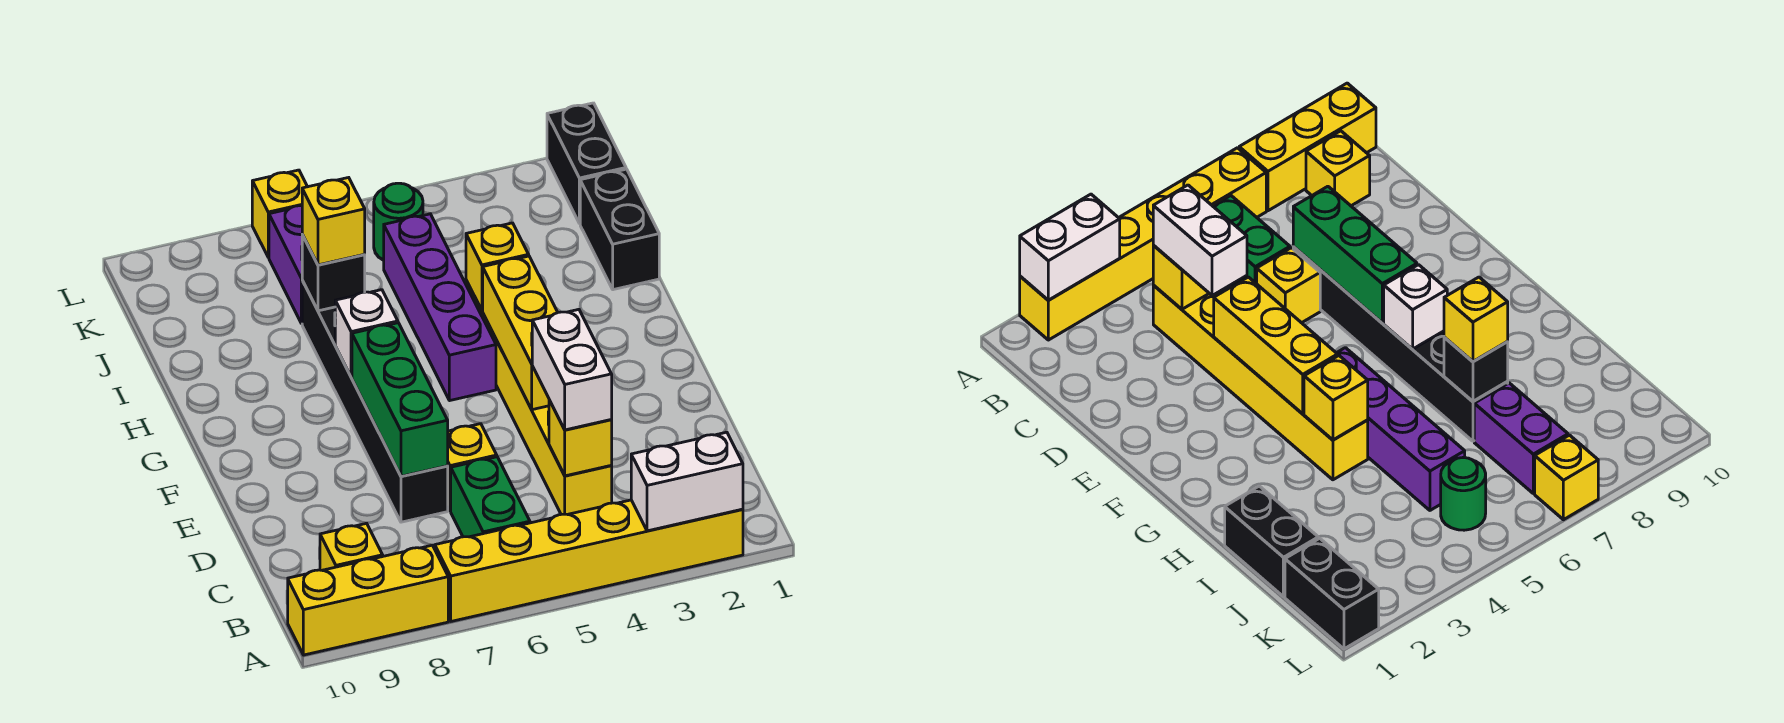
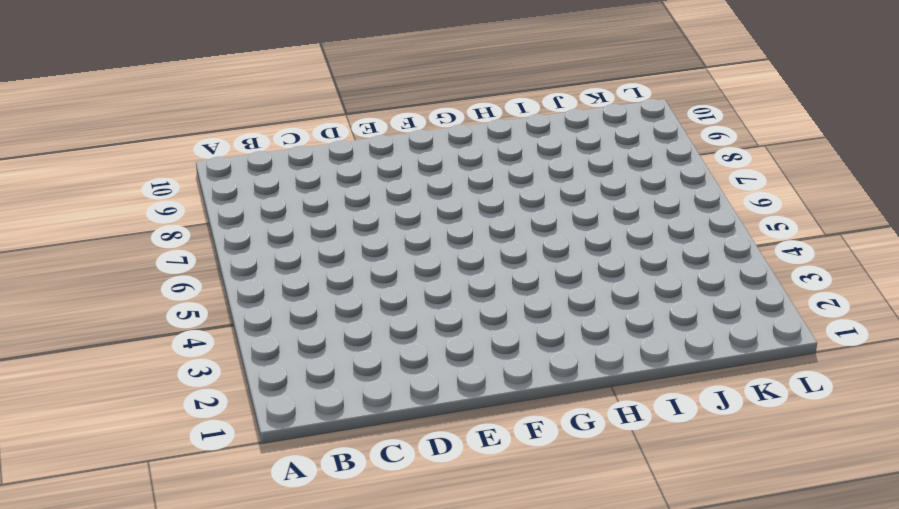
none -> yellow brick A2:A7 level 1
none -> yellow brick A8:A10 level 1
none -> green brick B6:C6 level 1

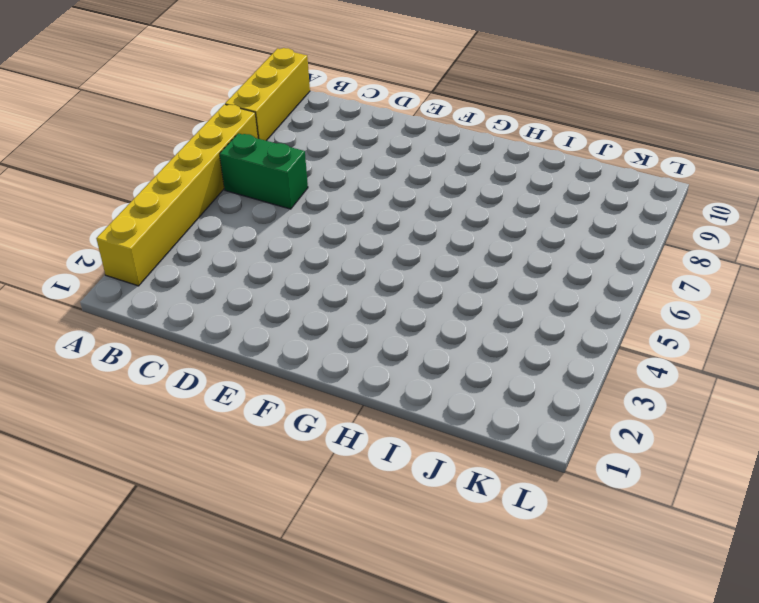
none -> yellow brick B9 level 1
none -> yellow brick C4:H4 level 1
none -> yellow brick D6 level 1

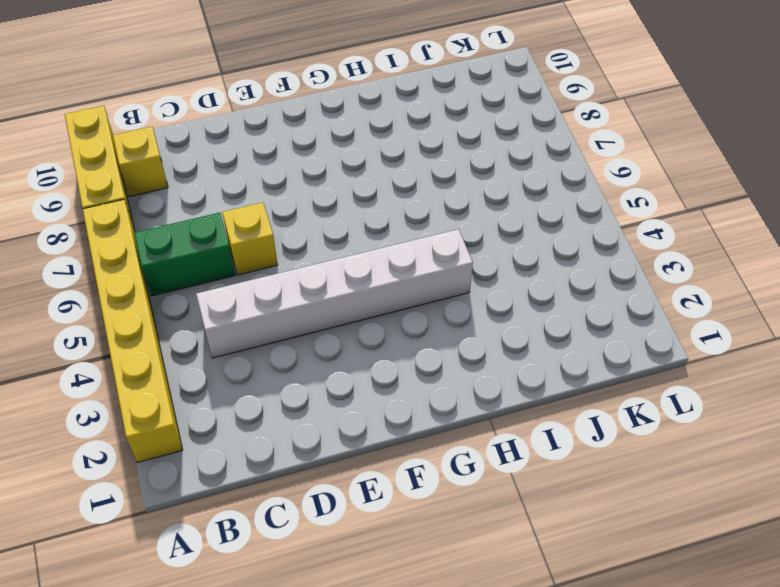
white brick C4:H4 level 1 -> yellow brick C4:H4 level 1
none -> black brick D7:I7 level 1
none -> purple brick G5:J5 level 1
none -> black brick I1:J1 level 1

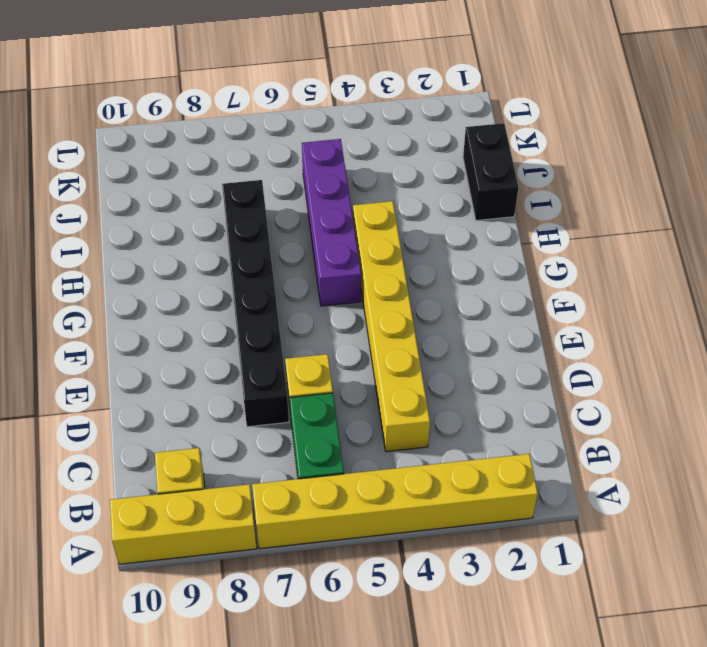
none -> purple brick J7:K7 level 1
none -> black brick K1:L1 level 1
none -> green round brick K5 level 1

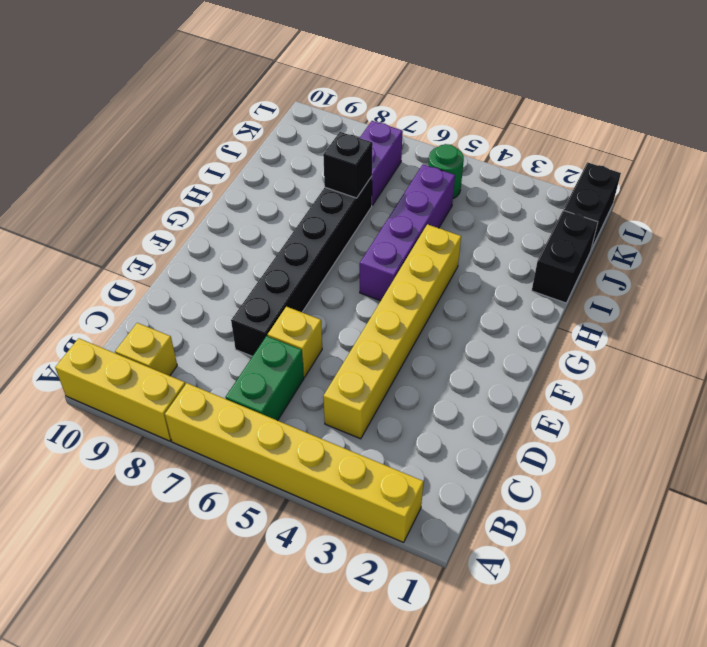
none -> yellow brick L7 level 1
none -> white brick A2:A3 level 2
none -> yellow brick C4 level 2

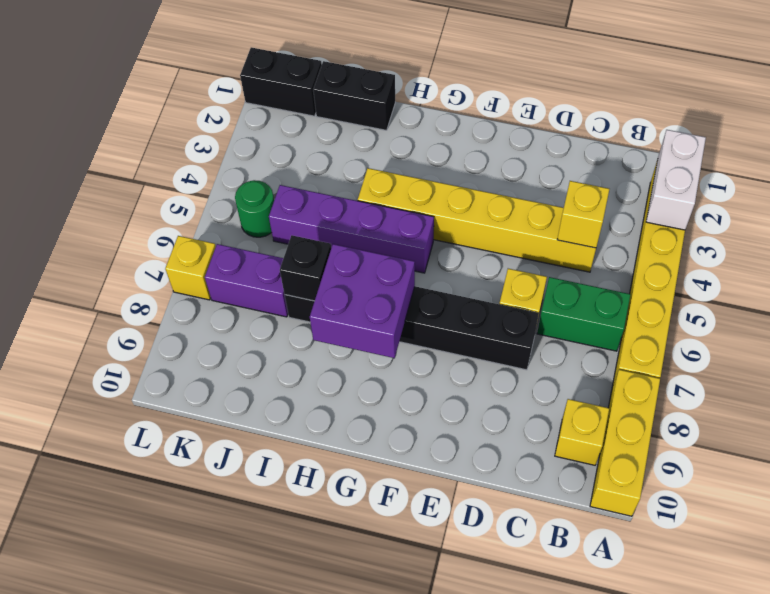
purple brick G7:H8 level 2 -> white brick G7 level 2
none -> green brick D7:F7 level 2
none -> yellow brick E4:G4 level 2
none -> yellow brick H4 level 2

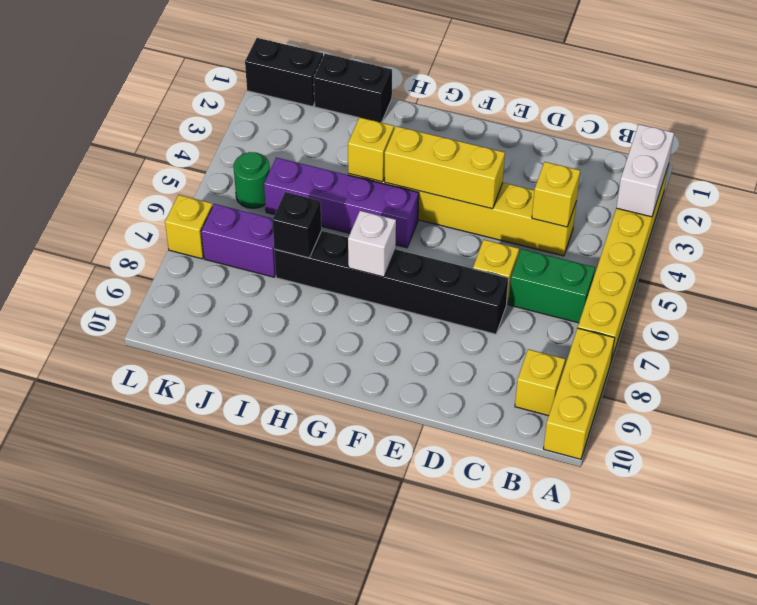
none -> green brick D7:F7 level 2
none -> white brick C4:D4 level 3
none -> yellow brick I7 level 3

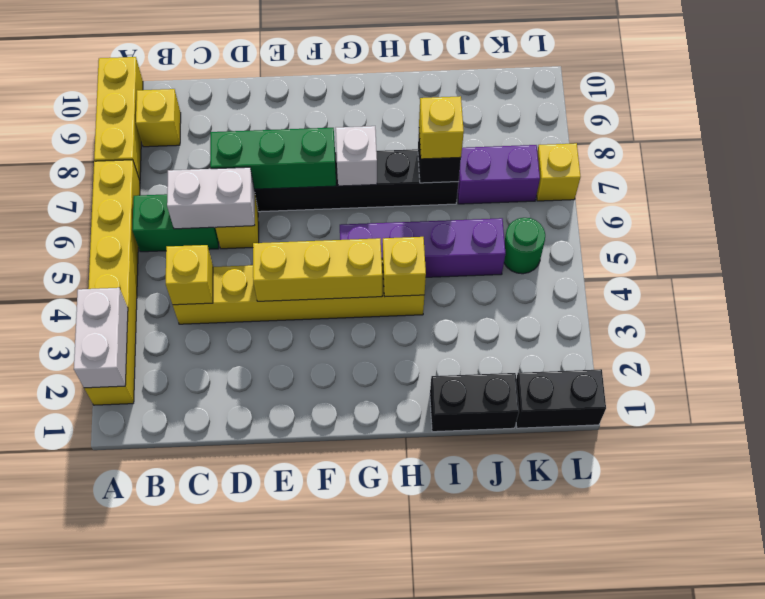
white brick C6:D6 level 2 -> white brick C4:D4 level 3

